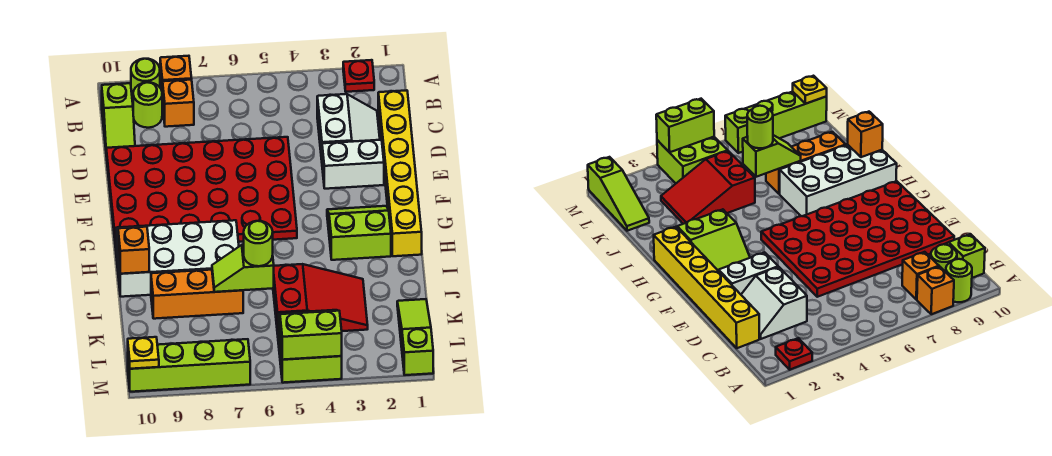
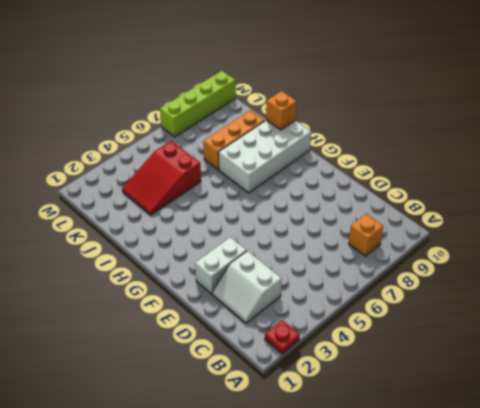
none -> orange brick A8 level 1
none -> lime round brick A9 level 1
none -> lime round brick B9 level 1

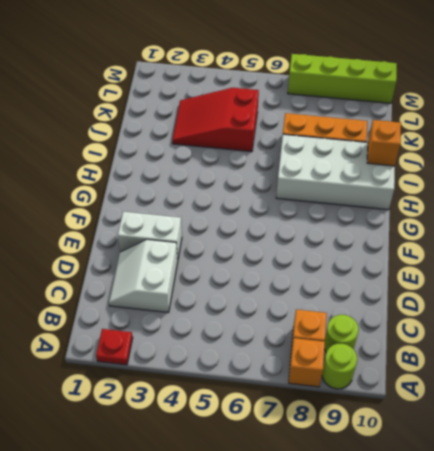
none -> lime slope B10:C10 level 1 top B
none -> yellow brick C1:H1 level 1
none -> red plate D5:G10 level 1

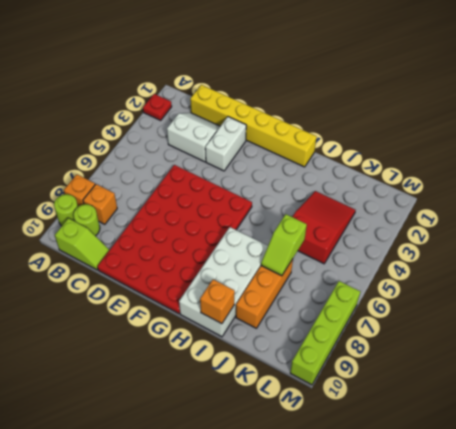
none -> lime slope G2:H3 level 1 top H
none -> lime slope K1:M1 level 1 top M
none -> lime brick L4:M5 level 1

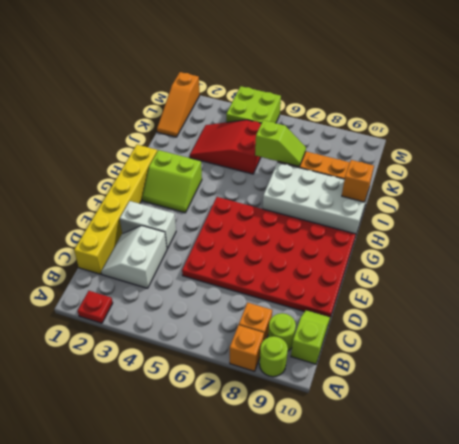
orange slope K1:M1 level 1 top M -> lime slope K1:M1 level 1 top M
none -> lime brick M7:M10 level 1
none -> lime brick M4:M5 level 2
none -> yellow plate M10 level 2

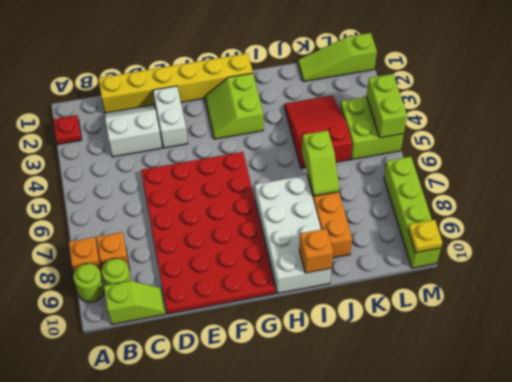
none -> lime round brick J6 level 3

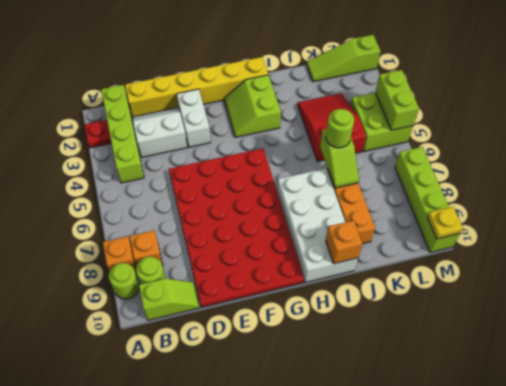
lime brick B1:B4 level 1 -> none

